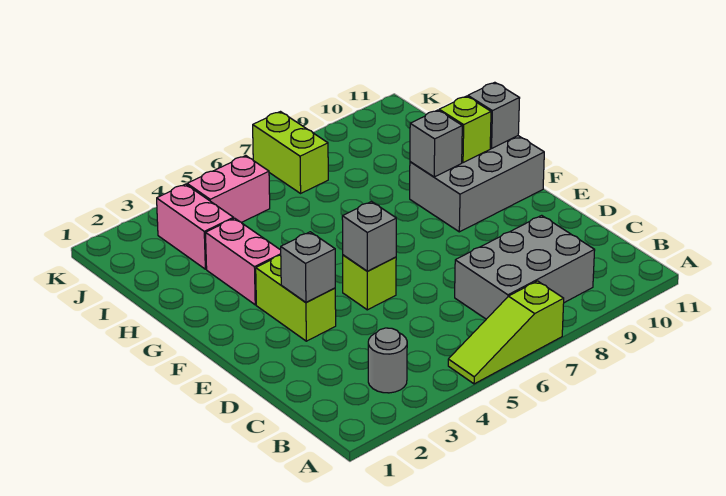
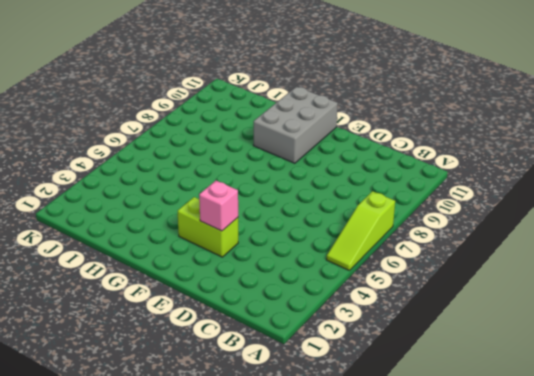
pink brick E3 level 2 -> grey brick E3 level 2
none -> grey round brick B3 level 1
none -> grey brick B7:C9 level 1
none -> lime brick E5 level 1

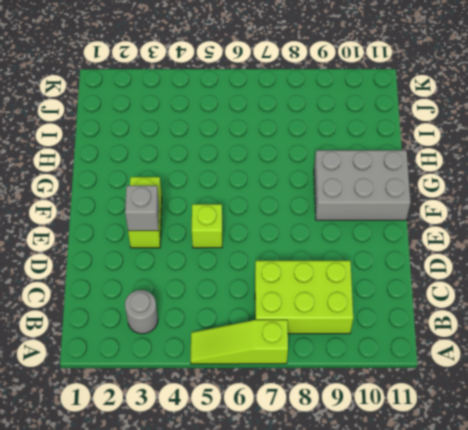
lime brick B7:C9 level 1 -> grey brick B7:C9 level 1
none -> pink brick G3:H3 level 1
none -> pink brick I3:J3 level 1
none -> pink brick J4:J5 level 1

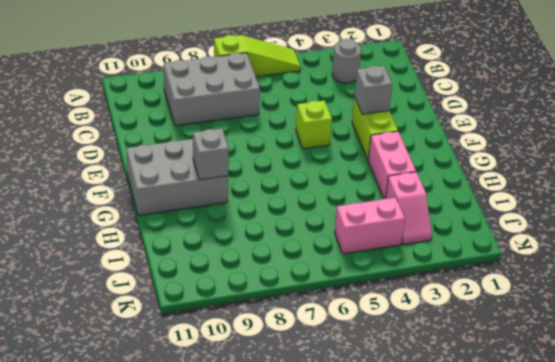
pink slope I3:J3 level 1 top I -> pink brick I3:J3 level 1
none -> lime brick J7:K7 level 1
none -> grey brick E5 level 2
none -> lime brick G10 level 2

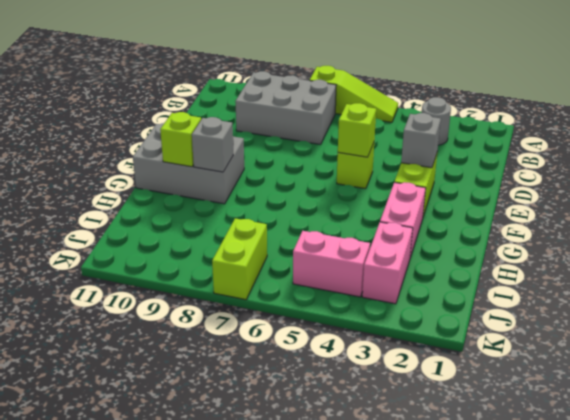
lime brick E5 level 2 -> grey brick E5 level 2
none -> grey brick G11 level 2

